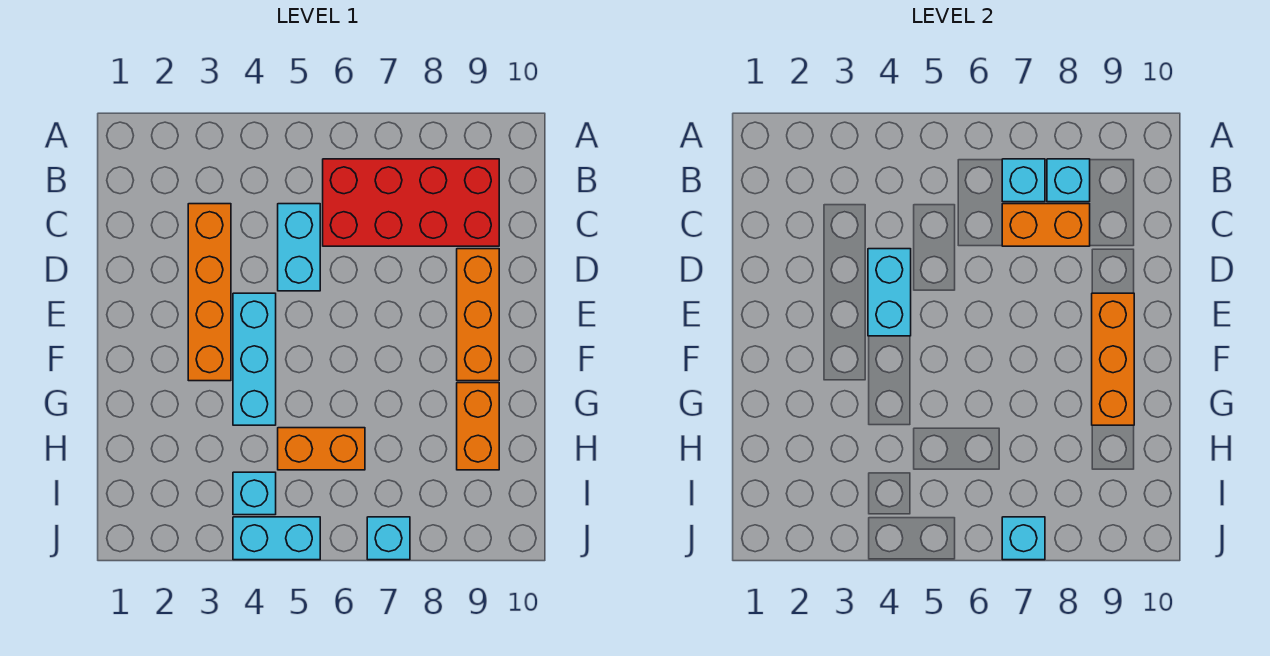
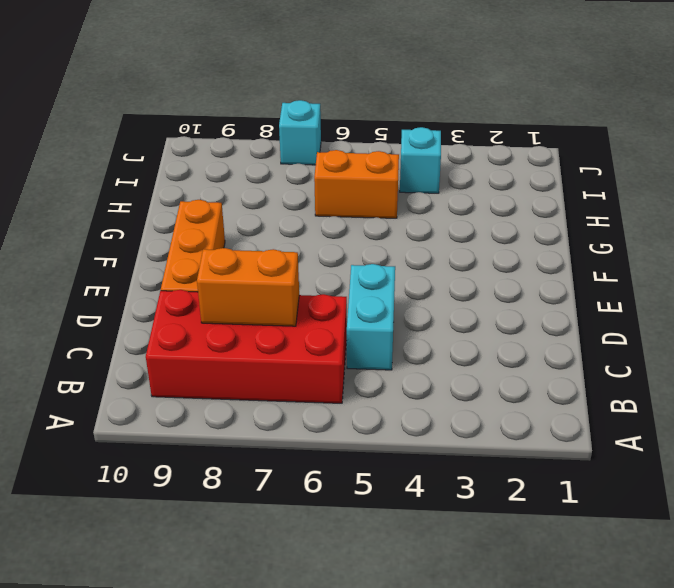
none -> orange brick C3:F3 level 1
none -> cyan brick E4:G4 level 1
none -> orange brick G9:H9 level 1

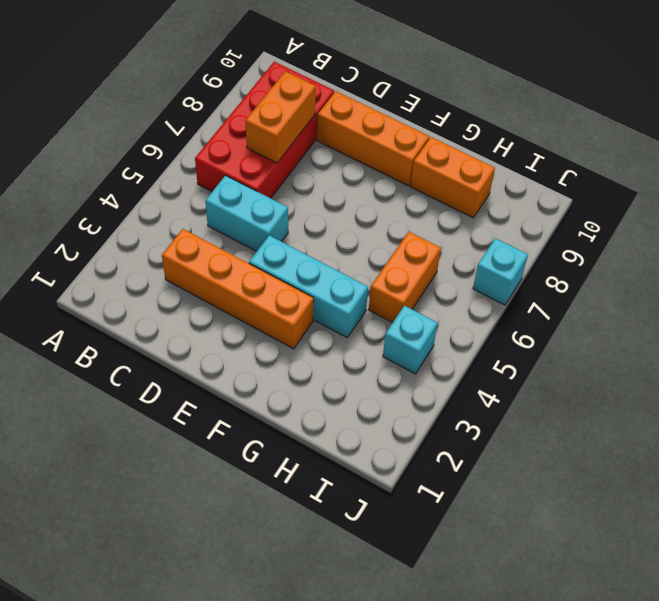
none -> cyan brick J4:J5 level 1
none -> cyan brick B7 level 2
none -> cyan brick B8 level 2

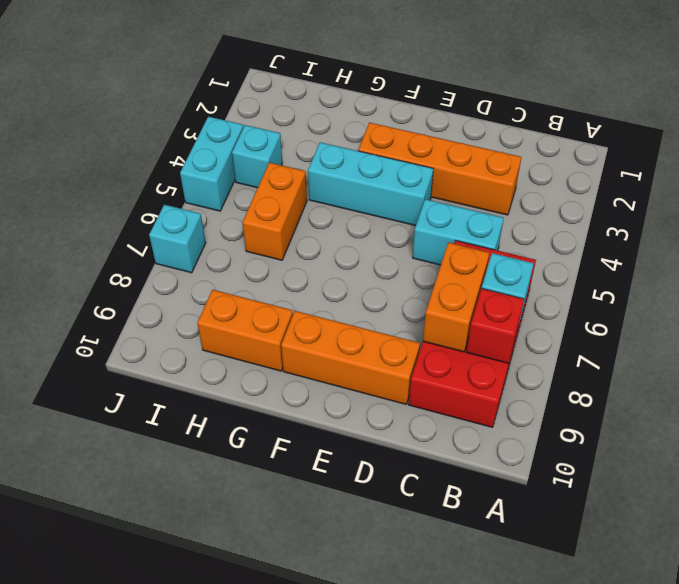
red brick B8 level 2 -> cyan brick B8 level 2
none -> cyan brick D4:E4 level 2
none -> orange brick E9:G9 level 2
none -> cyan brick J7 level 2

